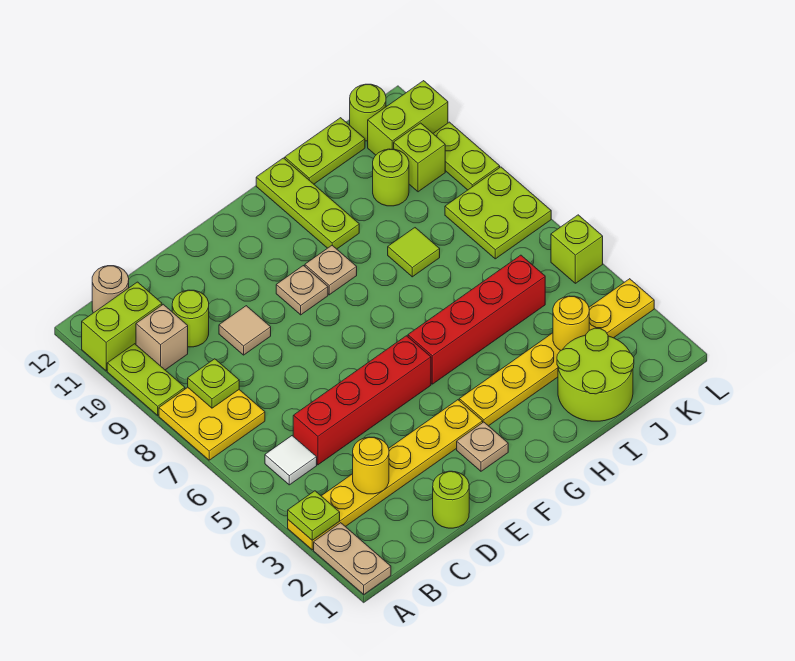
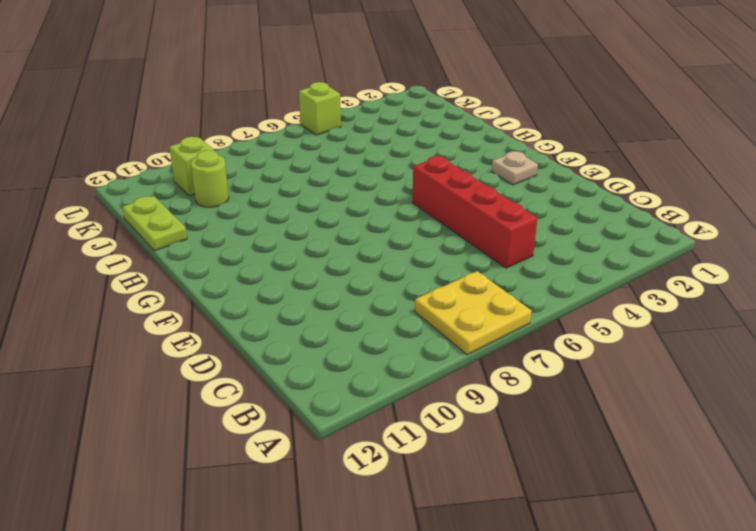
none -> tan plate A1:A2 level 1
none -> yellow plate A3:F3 level 1
none -> lime plate A9:A10 level 1
none -> lime brick A11:B11 level 1

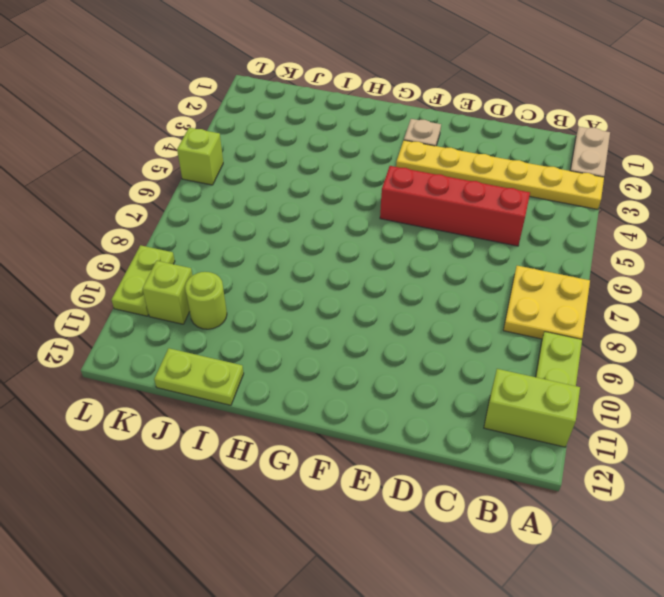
none -> white tile B5 level 1
none -> tan brick B10 level 1
none -> tan round brick B12 level 1
none -> lime round brick C10 level 1

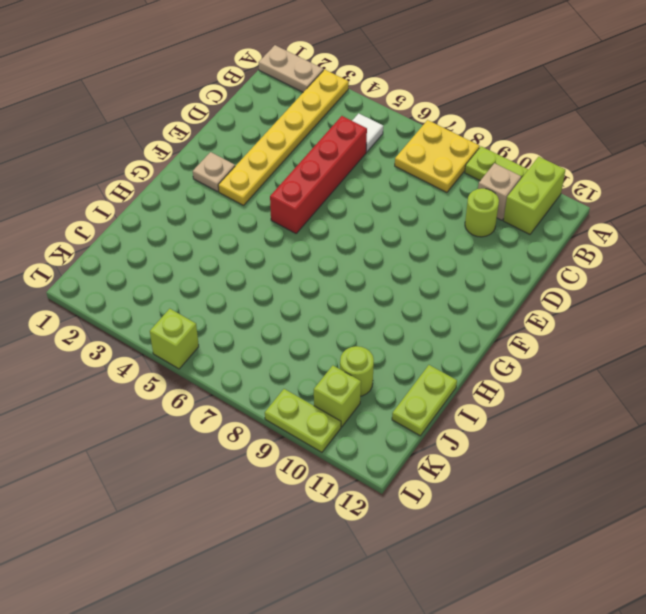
none -> tan round brick B12 level 1
none -> lime round brick D1 level 1
none -> tan tile D9 level 1
none -> tan plate F9 level 1

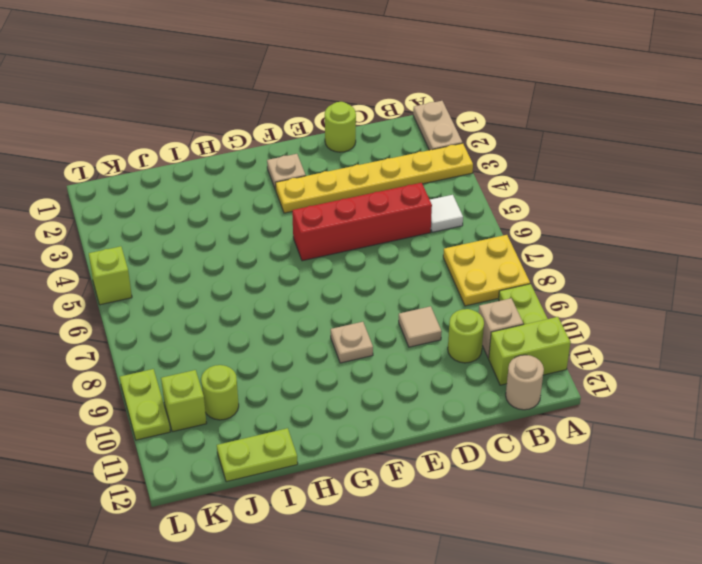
none -> yellow plate G3:L3 level 1
none -> red brick G5:J5 level 1
none -> tan plate G9 level 1
none -> lime plate H10:H12 level 1

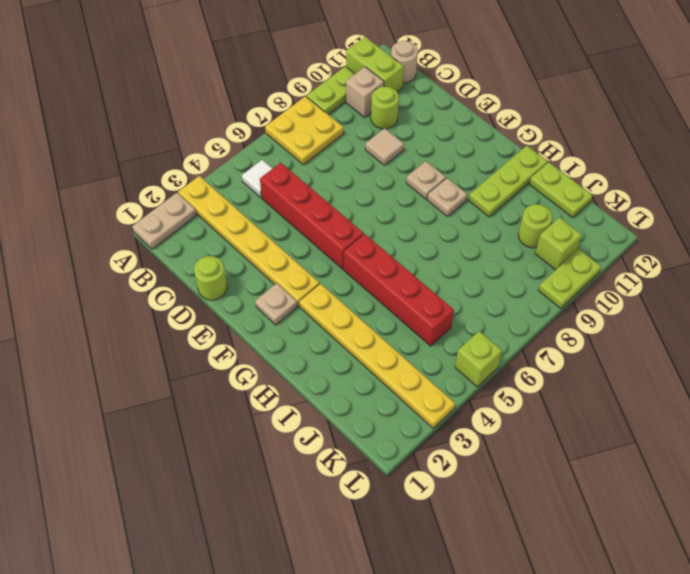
none -> lime round brick I1:J2 level 1
none -> lime tile I8 level 1
none -> lime plate K7:L8 level 1
none -> lime brick K11:L11 level 1

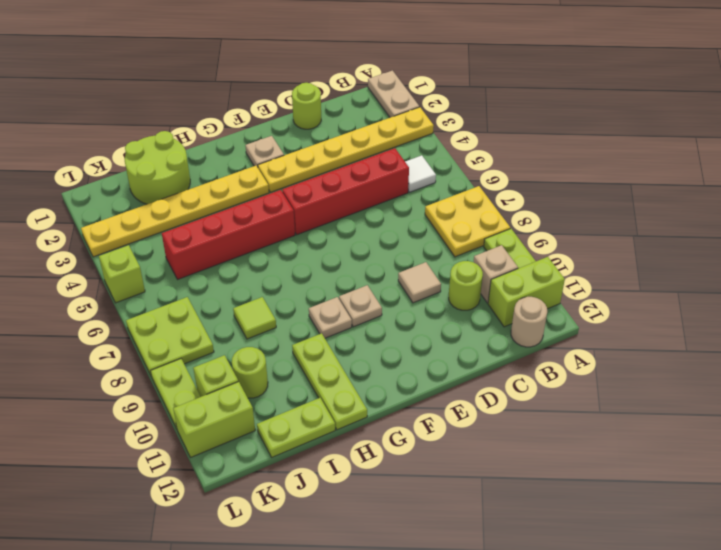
none -> lime round brick K12 level 1
none -> lime plate A3 level 2
none -> lime plate B8 level 2
none -> yellow round brick C3 level 2

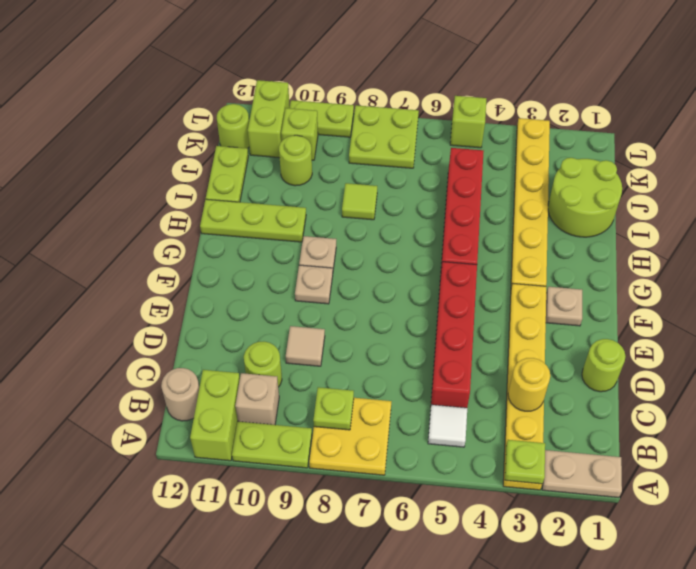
none -> yellow round brick J3 level 2

